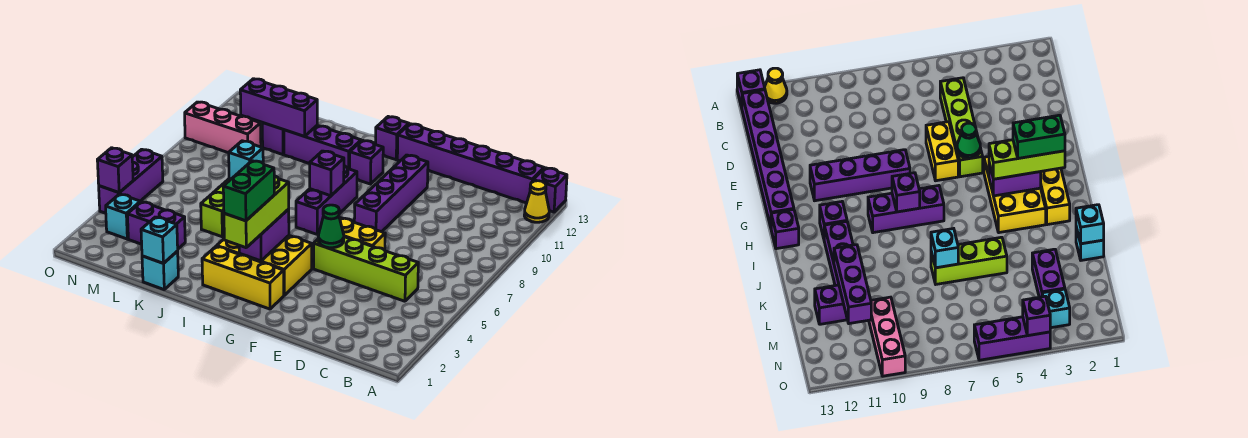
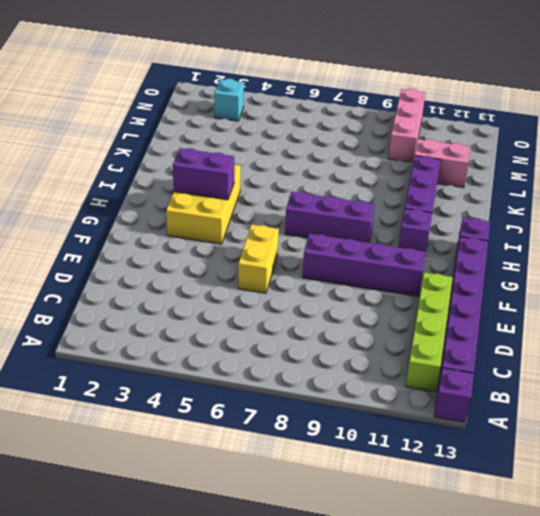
lime brick B12:E12 level 1 -> lime brick C5:F5 level 1
pink brick L11:L12 level 1 -> purple brick L11:L12 level 1
none -> yellow cone A12 level 1
none -> yellow brick G2:I2 level 1
none -> cyan brick K1 level 1

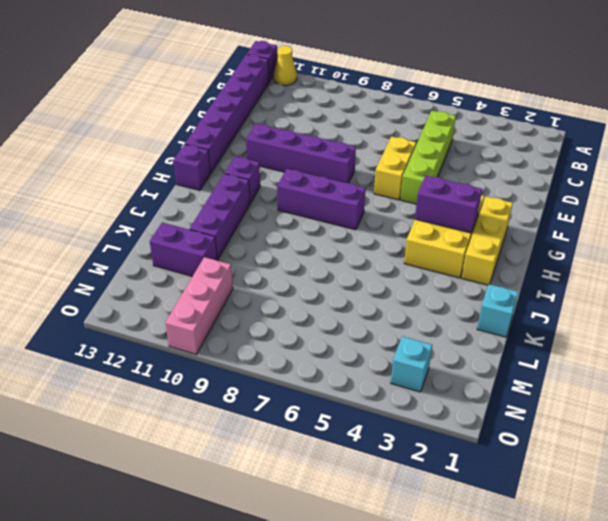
none -> lime brick K5:K7 level 1
none -> purple brick L3:M3 level 1
none -> purple brick O4:O6 level 1

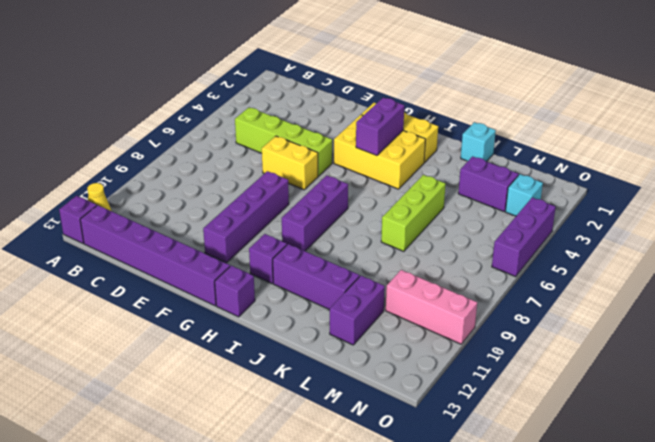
none -> green cone F5 level 2
none -> purple brick H8 level 2
none -> cyan brick K1 level 2

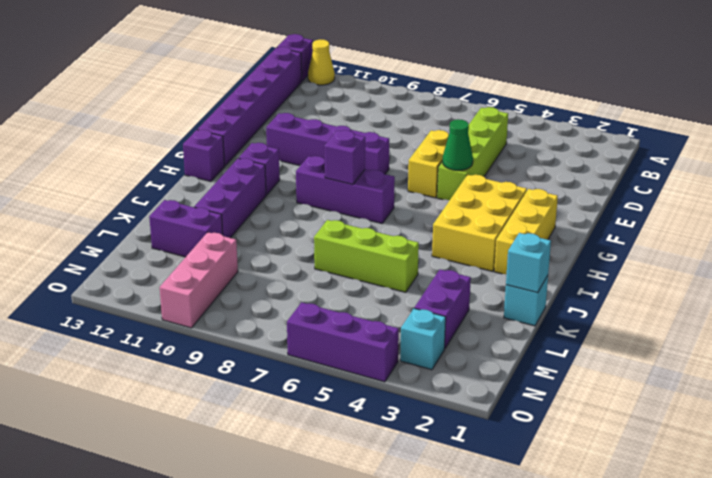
none -> purple brick H3:H4 level 2
none -> cyan brick K7 level 2
none -> purple brick K11:M11 level 2

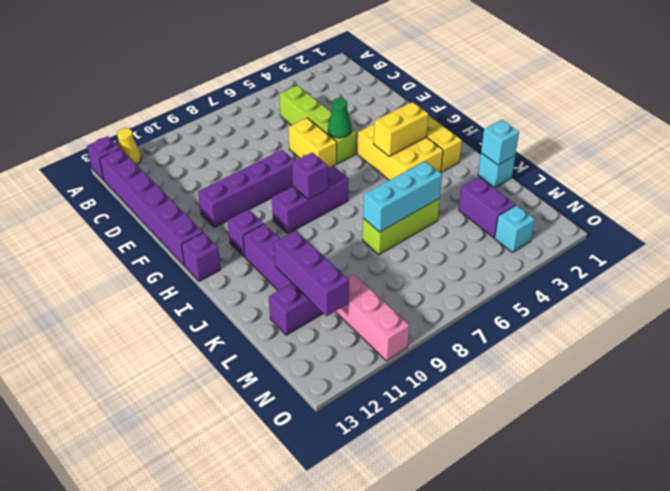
yellow brick H3:H4 level 2 -> purple brick H3:H4 level 2
cyan brick K5:K7 level 2 -> cyan brick K7 level 2
none -> purple brick O4:O6 level 1
none -> purple brick O4 level 2
none -> lime brick H2:H4 level 3

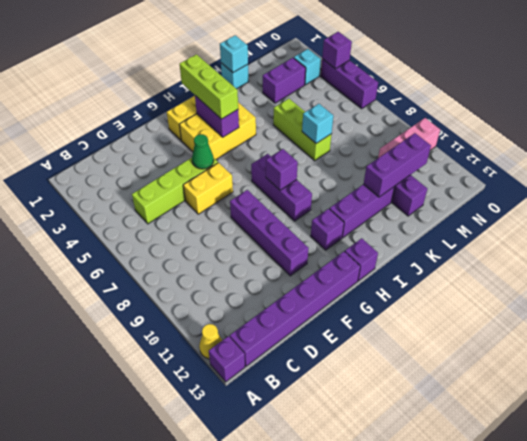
none -> green brick H2:H3 level 4

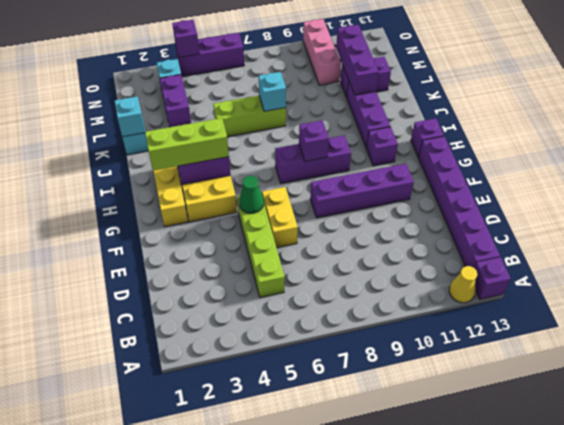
none -> green brick H2:H3 level 4

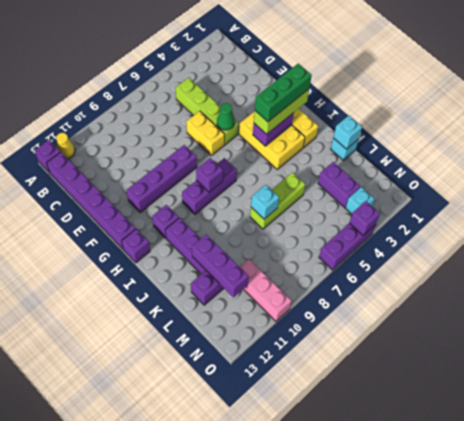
green brick H2:H4 level 4 -> green brick H2:H3 level 4

